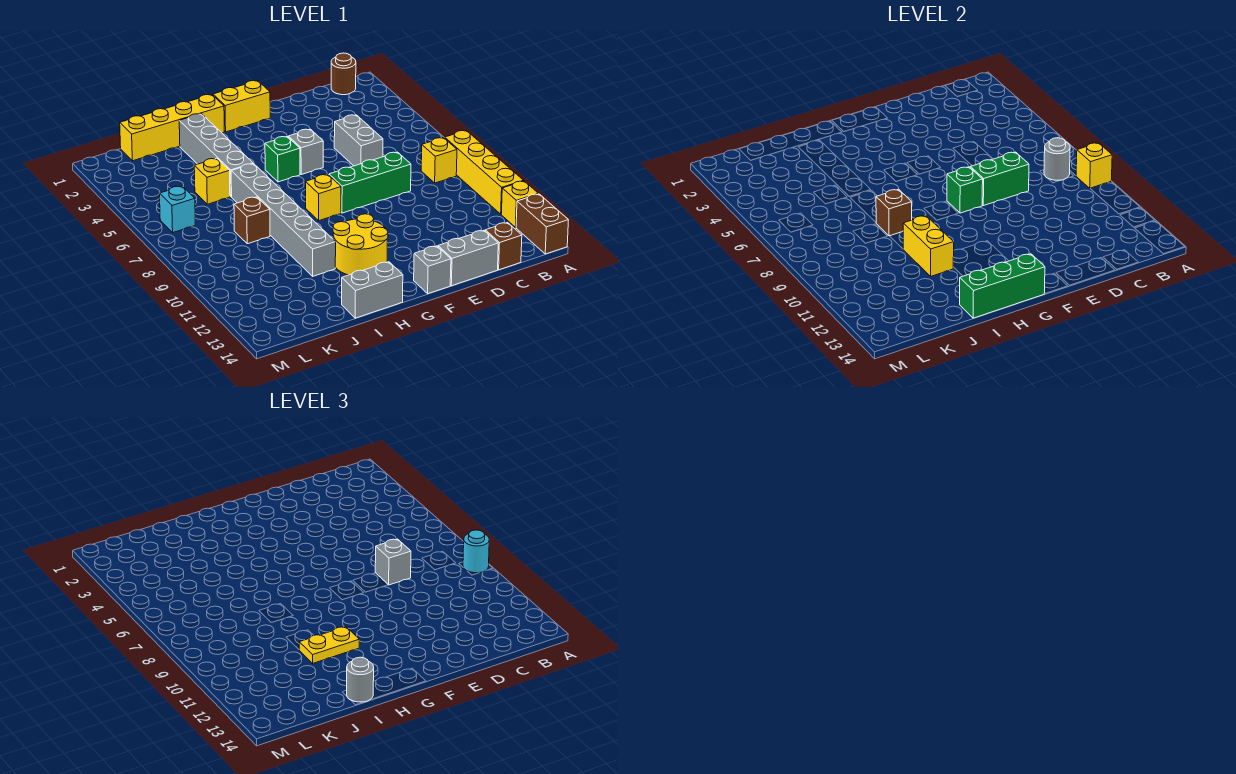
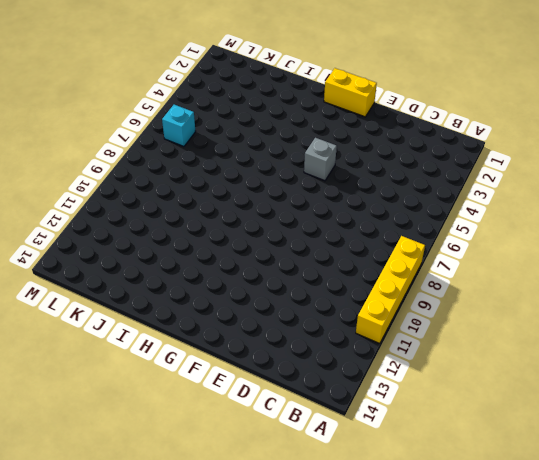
none -> yellow brick A12 level 1
none -> brown brick A13:A14 level 1
none -> brown round brick B1 level 1
none -> yellow brick B8 level 1

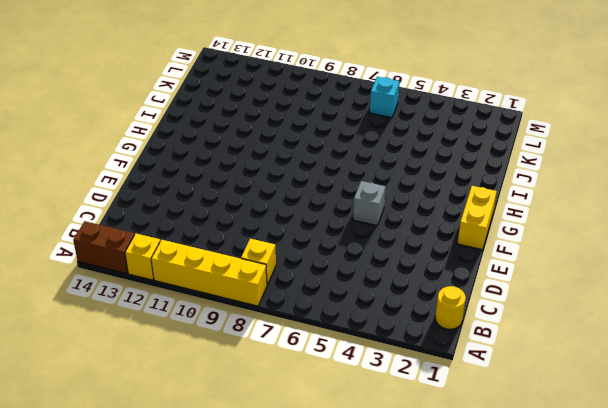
yellow round brick B1 level 1 -> brown round brick B1 level 1
none -> brown brick C14 level 1
none -> grey brick D5:D6 level 1
none -> green brick D8:F8 level 1
none -> grey brick D14:E14 level 1

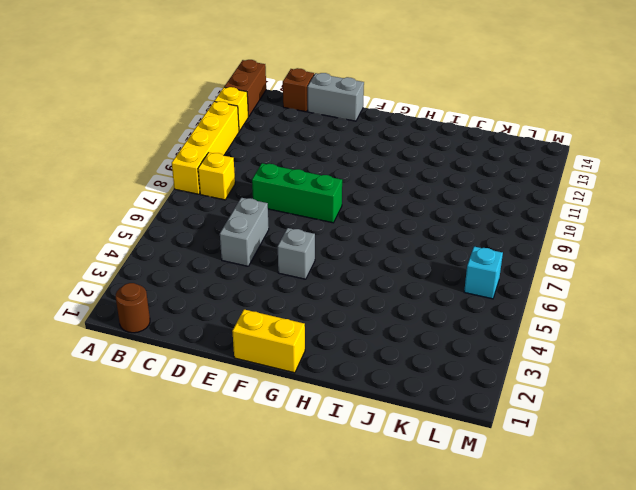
none -> grey brick F14 level 1
none -> green brick G5 level 1
none -> yellow brick G8 level 1
none -> yellow round brick G11:H12 level 1

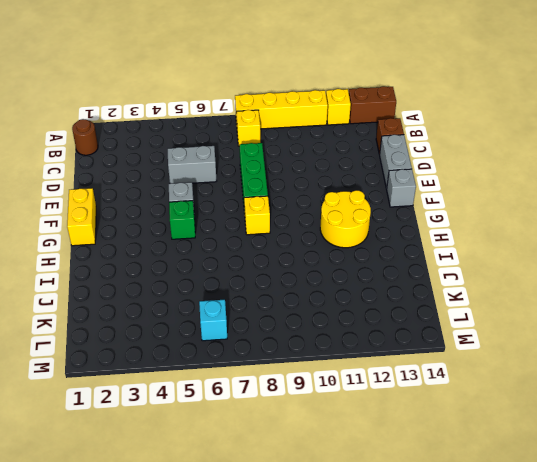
none -> yellow brick H1:K1 level 1
none -> grey brick H14:I14 level 1
none -> grey brick I2:I5 level 1
none -> grey brick I6:I11 level 1

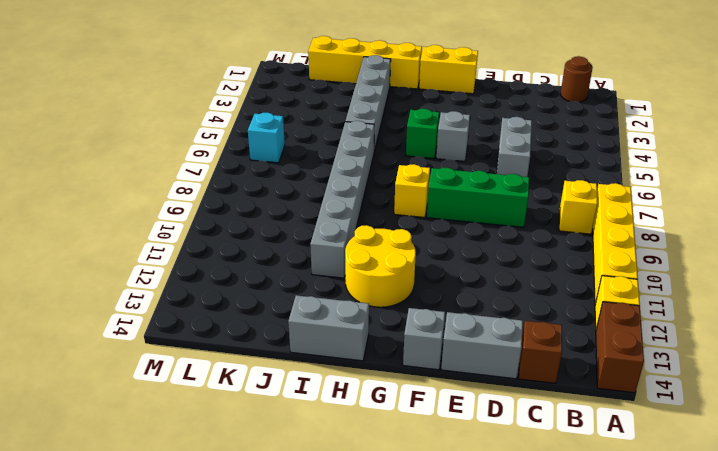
none -> yellow brick J5 level 1
none -> brown brick J8 level 1
none -> yellow brick A9 level 2
none -> grey round brick B8 level 2

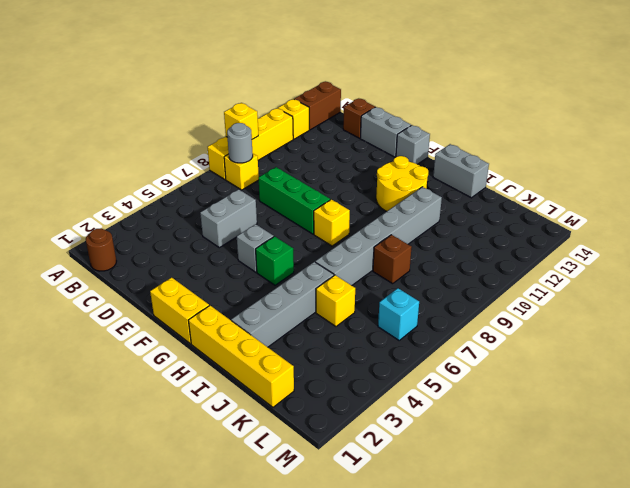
none -> green brick D8:E8 level 2
none -> green brick F8 level 2
none -> green brick G14:I14 level 2
none -> brown brick I8 level 2

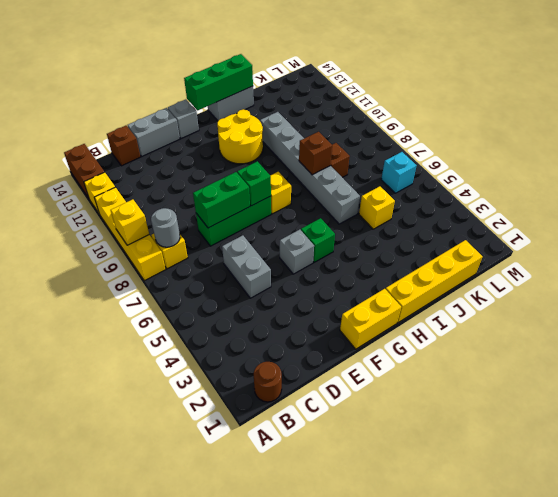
none -> grey brick I2:I5 level 1
none -> yellow brick I10:I11 level 2
none -> cyan round brick A9 level 3
none -> grey brick D8 level 3

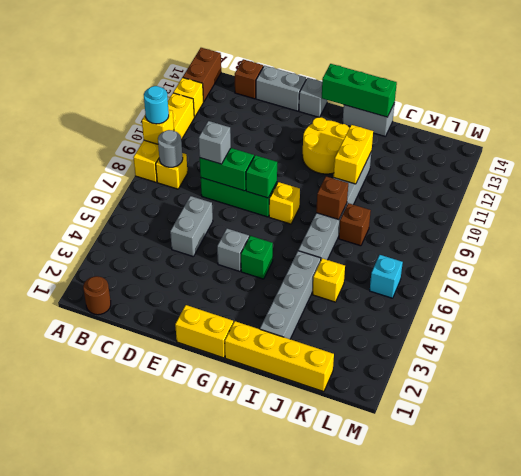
none -> yellow plate H11:I11 level 3
none -> grey round brick I14 level 3

